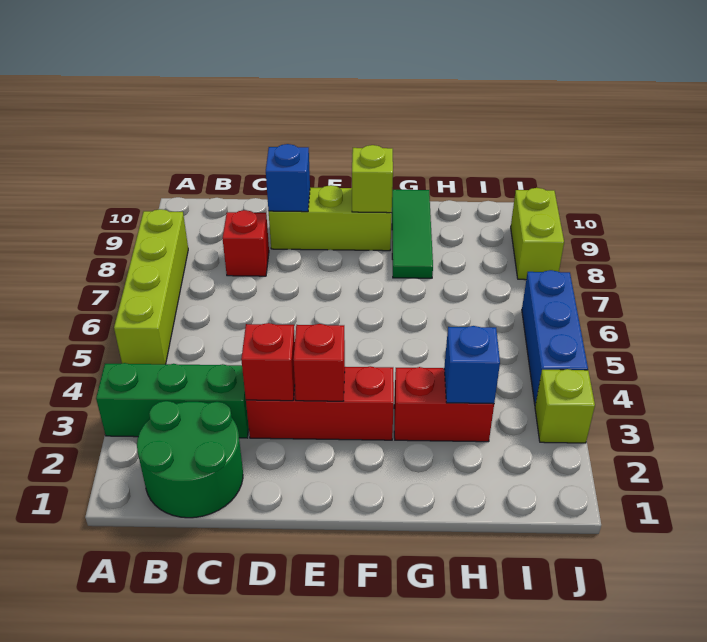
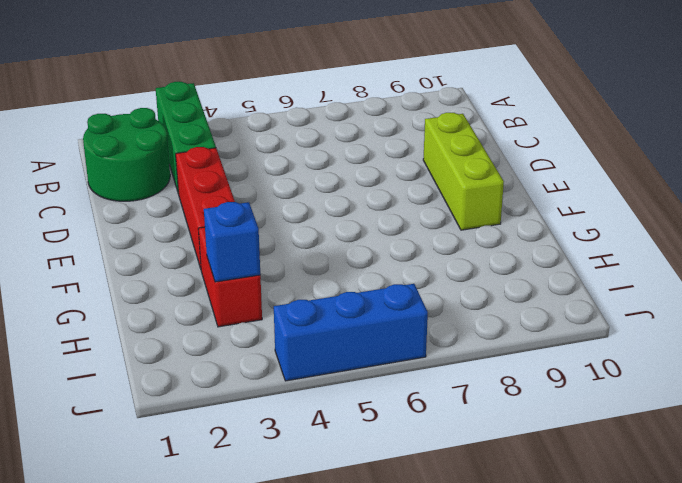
none -> lime brick A5:A8 level 1
none -> red brick C8 level 1
none -> green tile G8:G10 level 1

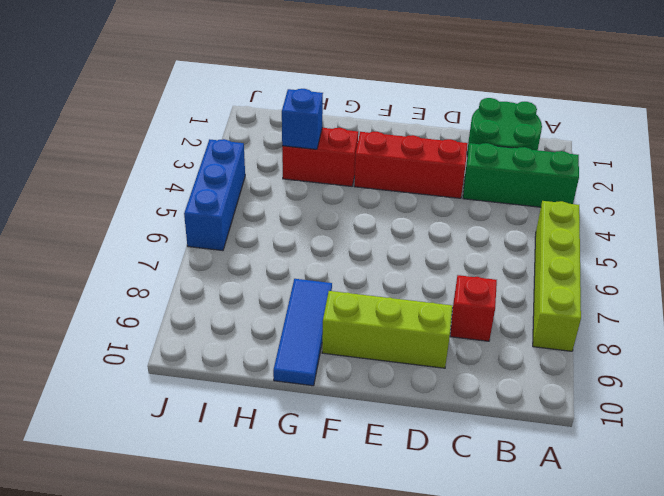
blue tile G8:G10 level 1 -> green tile G8:G10 level 1
none -> lime brick J3 level 1
none -> lime brick J8:J9 level 1
none -> red brick D3 level 2

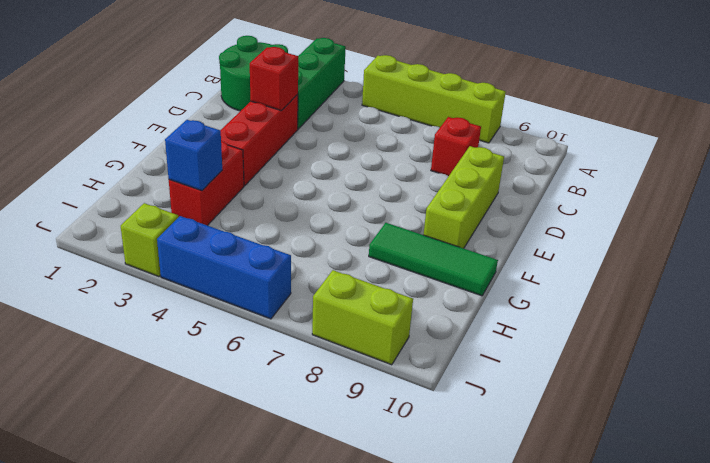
none -> blue brick D9 level 2
none -> red brick E3 level 2
none -> lime brick F9 level 2

